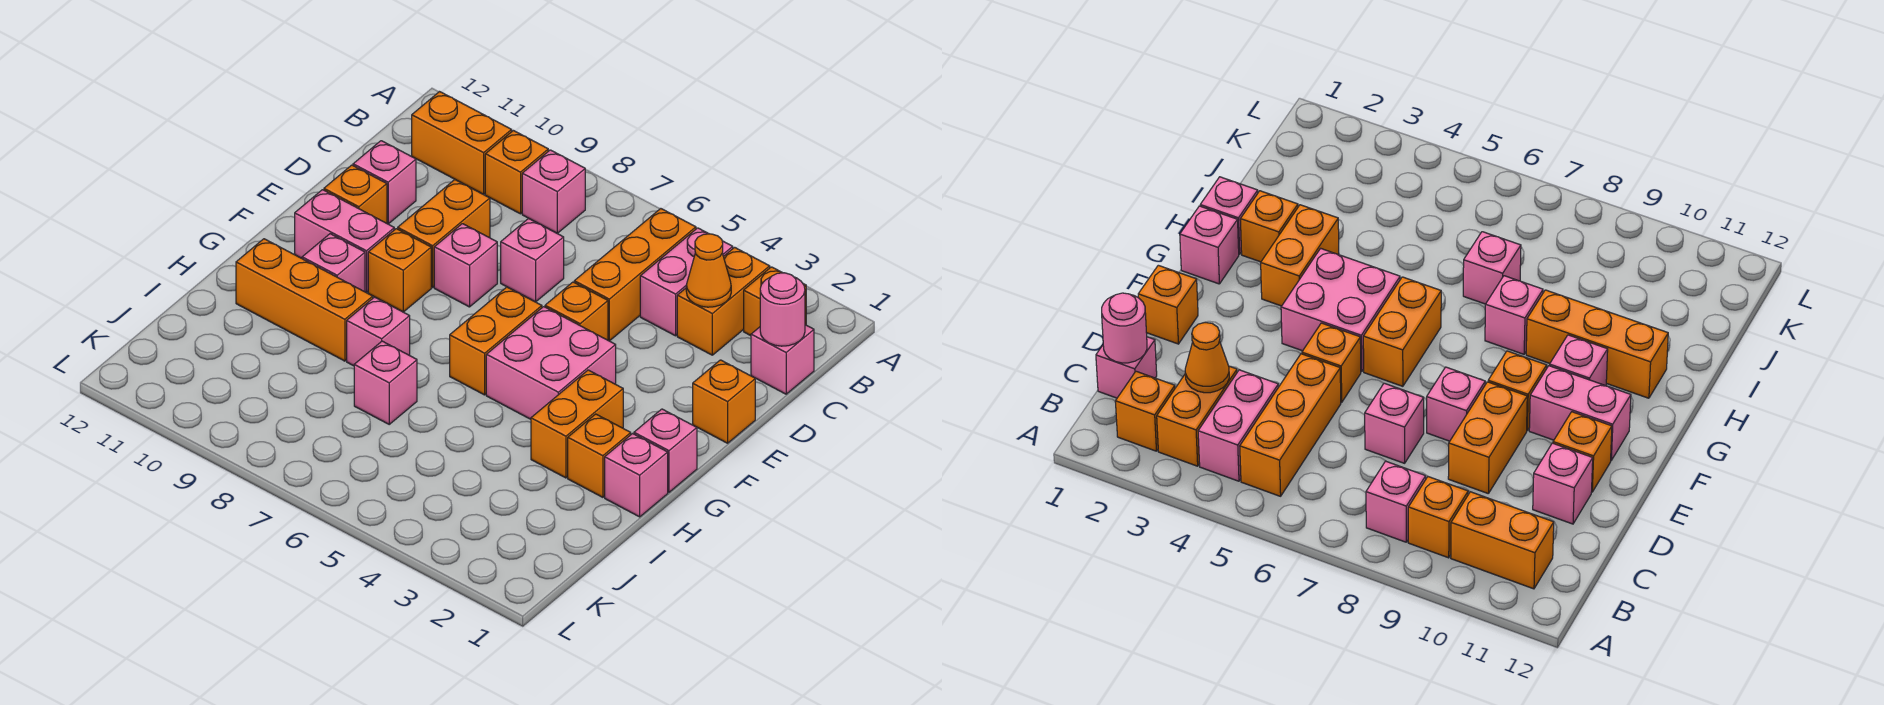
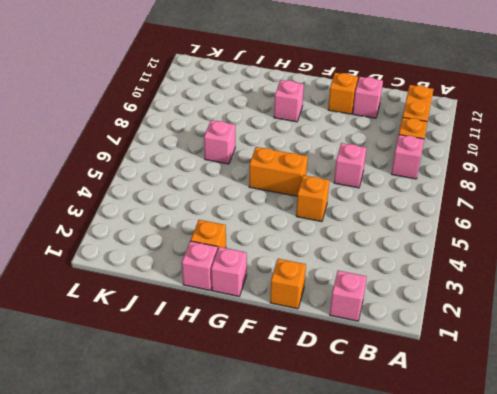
none -> orange brick B2 level 1
none -> orange brick B3:C3 level 1
none -> pink brick B4:C4 level 1

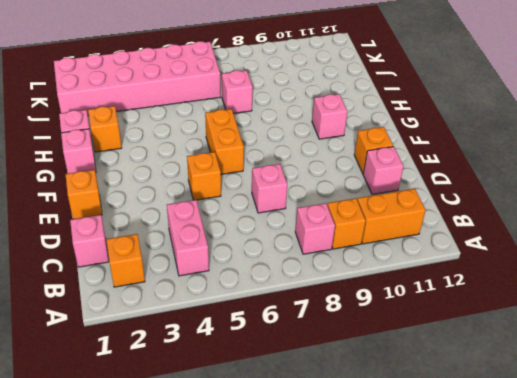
pink brick J1:K6 level 1 -> none
none -> orange brick B3:C3 level 1
none -> orange brick B5:D5 level 1
none -> orange brick D9:E9 level 1

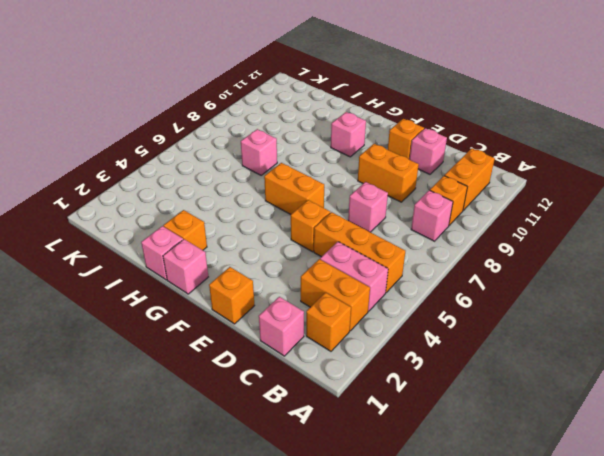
none -> pink brick E8 level 1
none -> pink brick F4:G5 level 1
none -> orange brick F9 level 1

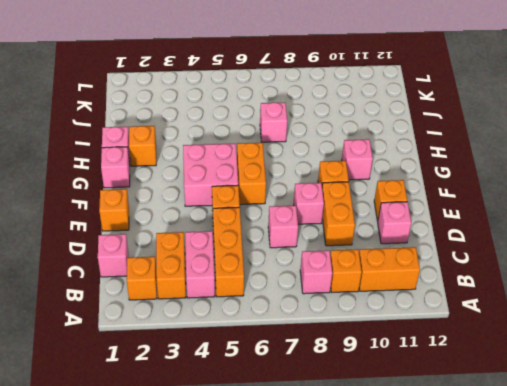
none -> pink brick F10:F11 level 1
none -> orange brick G3:H3 level 1
none -> pink brick H8 level 1

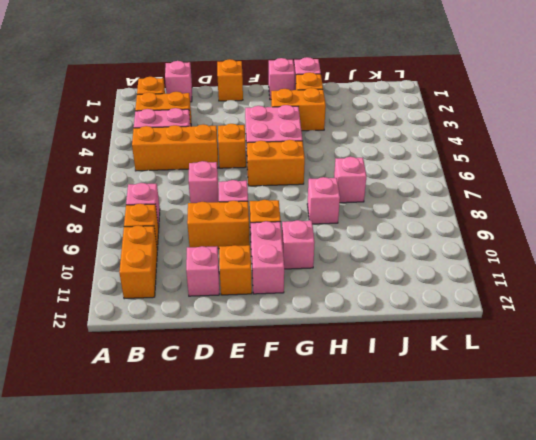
none -> orange brick H9:H11 level 1
none -> pink round brick C1 level 2
none -> orange cone C3 level 2

